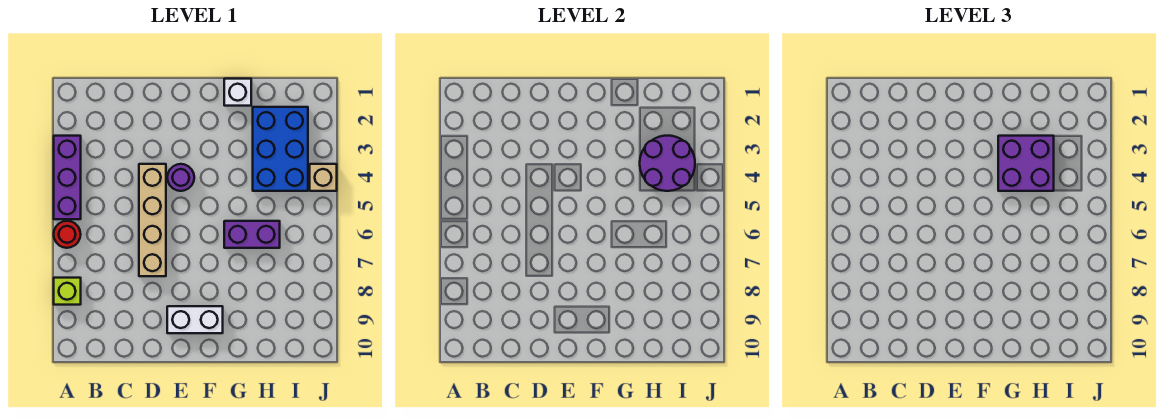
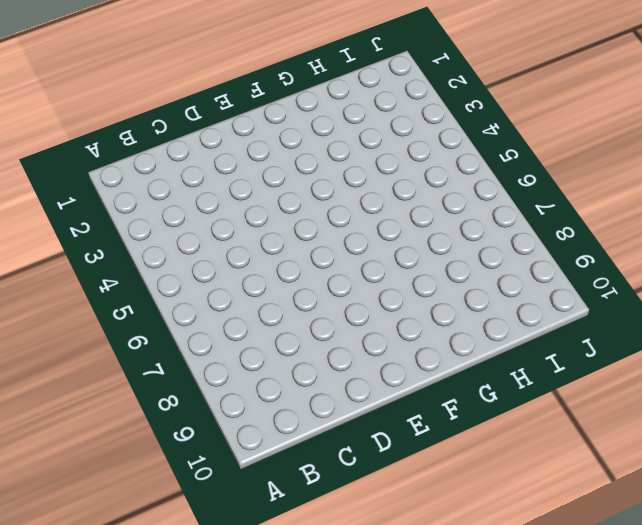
none -> purple brick A3:A5 level 1
none -> red round brick A6 level 1
none -> lime brick A8 level 1

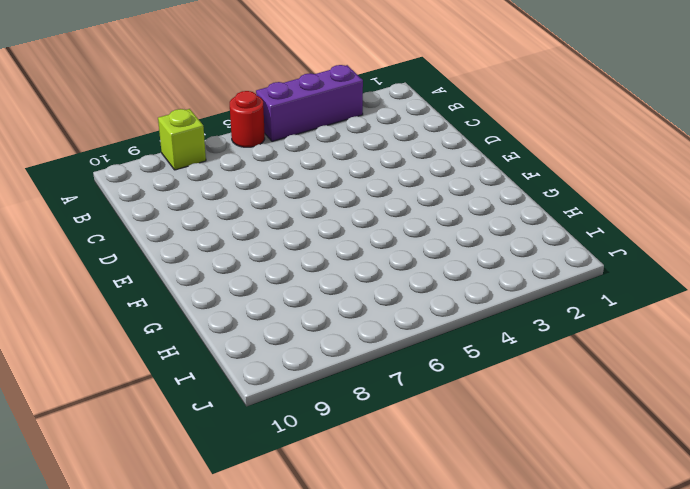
none -> tan brick D4:D7 level 1
none -> purple round brick E4 level 1
none -> white brick E9:F9 level 1

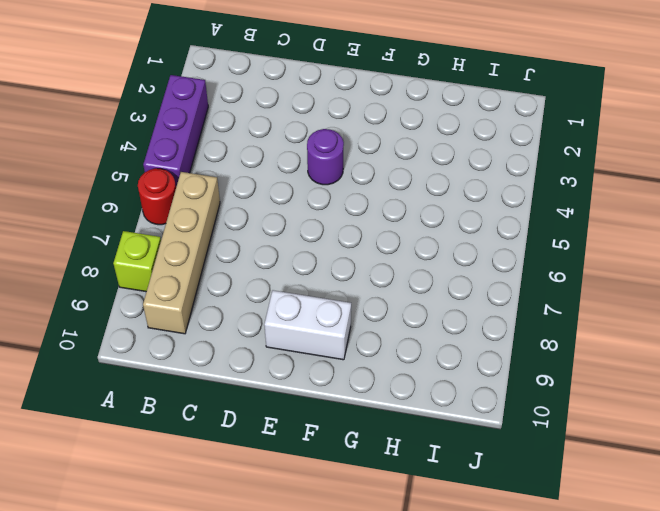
tan brick B6:B9 level 1 -> tan brick D4:D7 level 1
none -> white brick G1 level 1
none -> purple brick G6:H6 level 1
none -> blue brick H2:I4 level 1

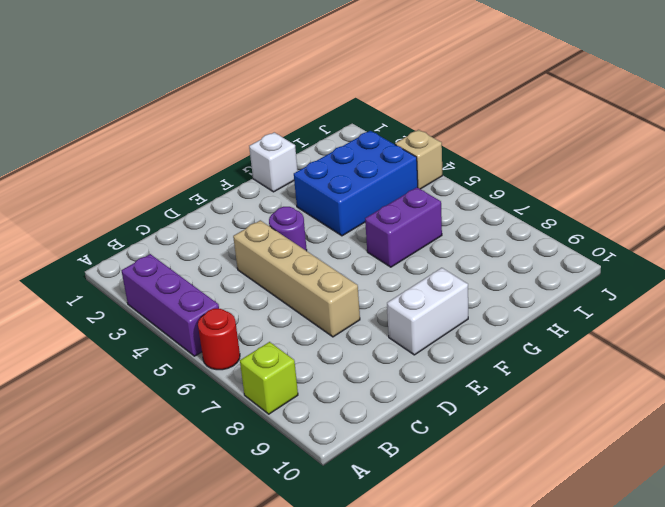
blue brick G3:I4 level 1 -> blue brick H2:I4 level 1
none -> purple round brick H3:I4 level 2
none -> purple brick G3:H4 level 3

